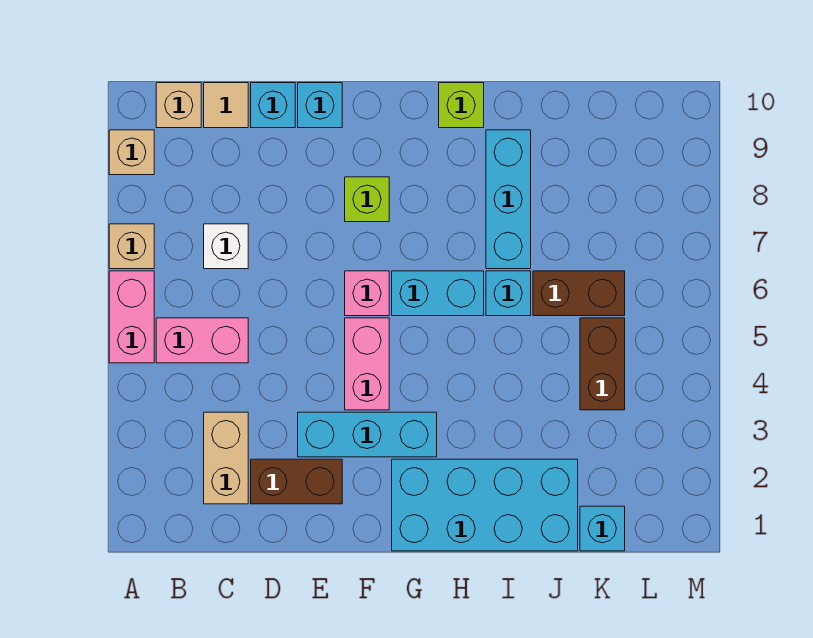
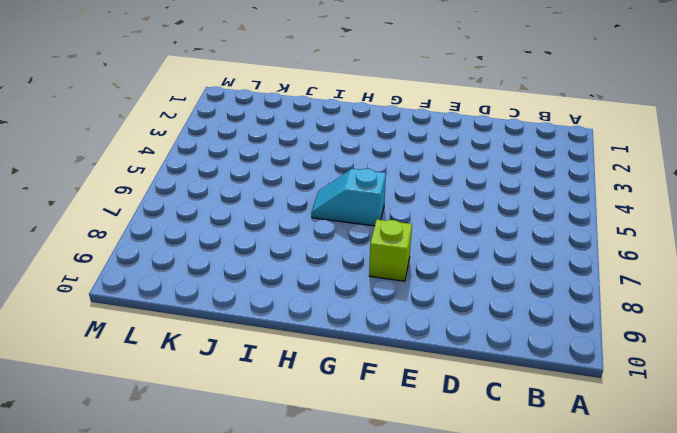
cyan slope G6:H6 level 1 top G -> cyan brick G6:H6 level 1
none -> pink brick A5:A6 level 1
none -> tan brick A7 level 1
none -> tan brick A9 level 1

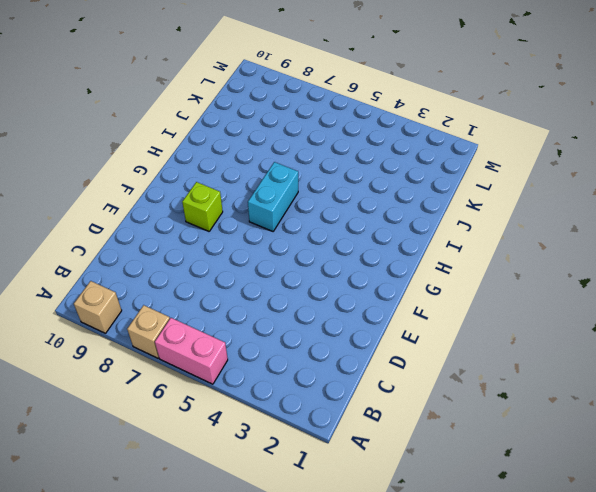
none -> pink brick B5:C5 level 1
none -> tan brick B10 level 1
none -> tan brick C2:C3 level 1

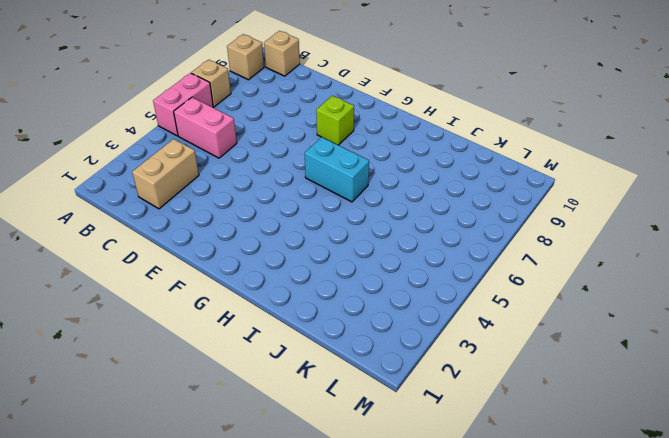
none -> white brick C7 level 1
none -> tan tile C10 level 1
none -> brown brick D2:E2 level 1

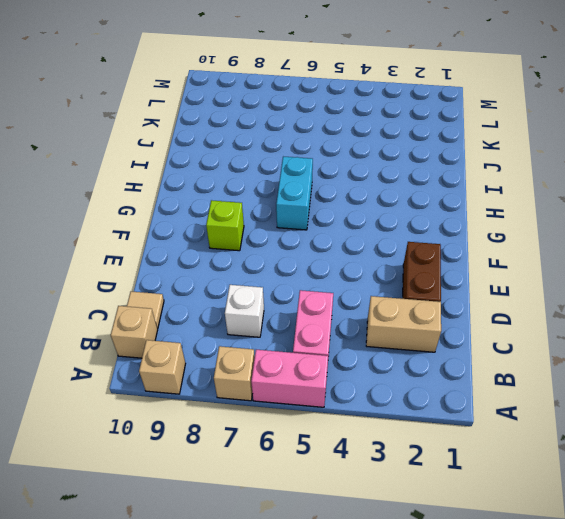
none -> cyan brick D10 level 1
none -> cyan brick E3:G3 level 1
none -> cyan brick E10 level 1

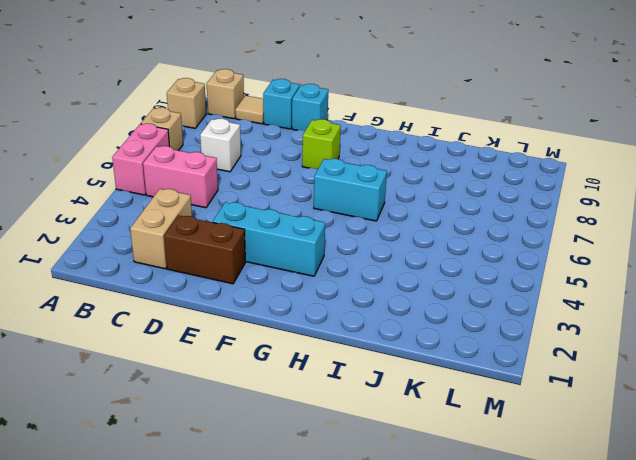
none -> pink brick F4:F5 level 1
none -> pink brick F6 level 1
none -> cyan brick G1:J2 level 1

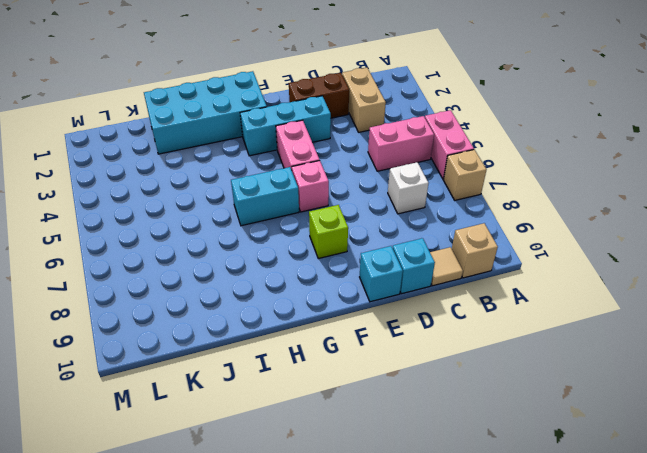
none -> tan brick A9 level 1
none -> lime brick H10 level 1
none -> cyan brick I6 level 1

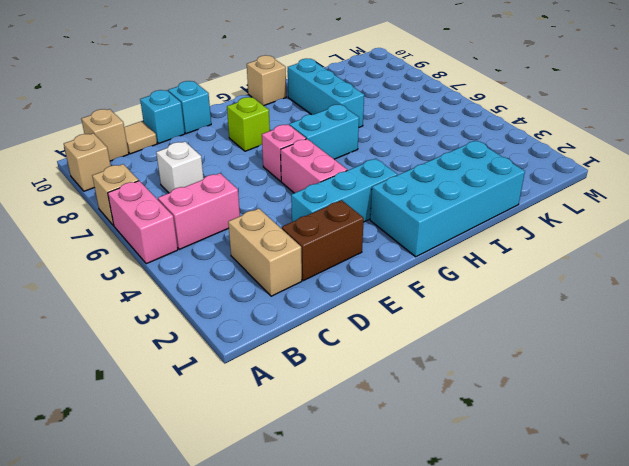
tan brick H10 level 1 -> lime brick H10 level 1
none -> cyan brick I6 level 1
none -> brown brick J6:K6 level 1
none -> cyan brick K1 level 1

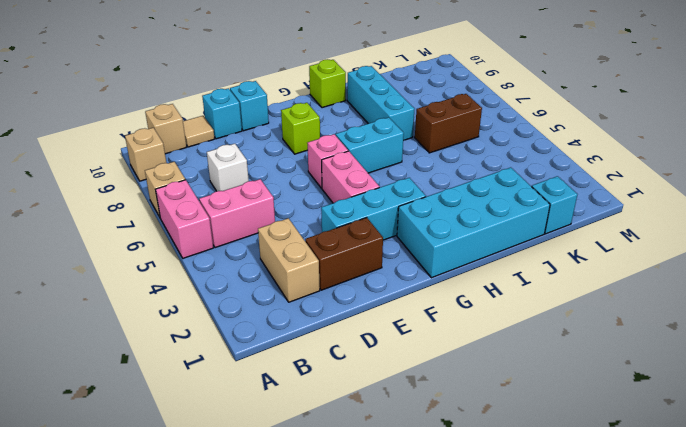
none -> cyan brick I6 level 1
none -> brown brick K4:K5 level 1

